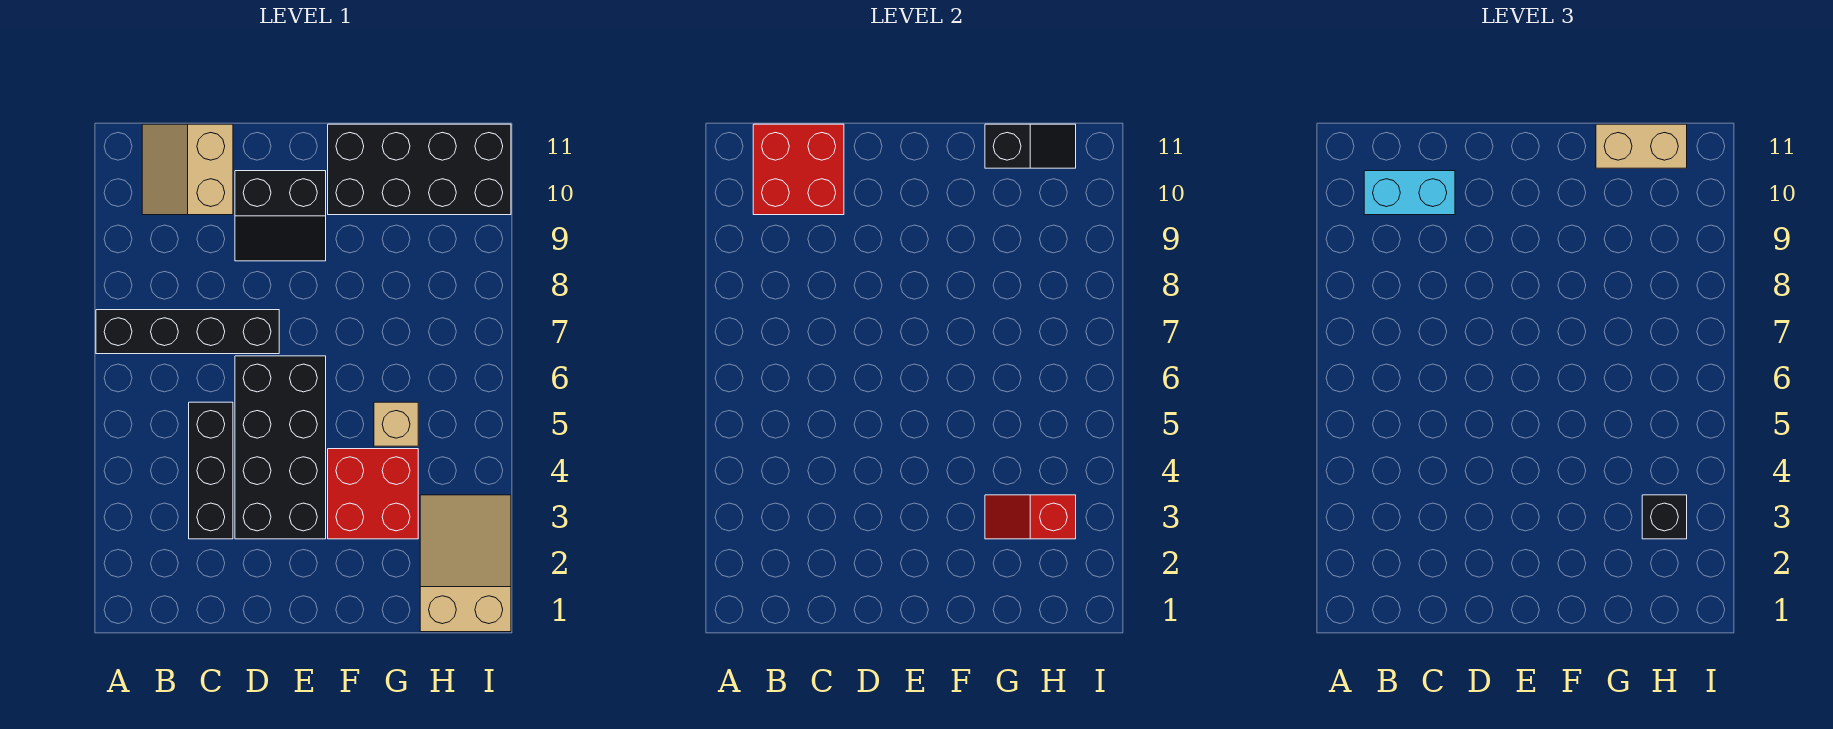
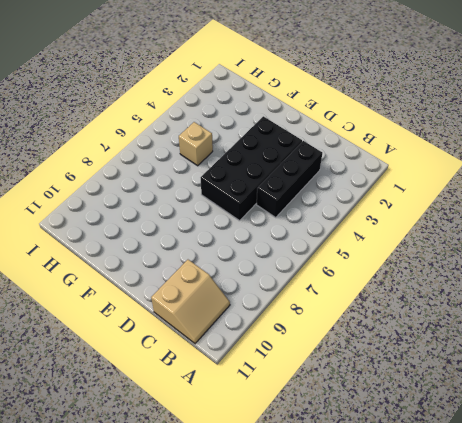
none -> black brick A7:D7 level 1
none -> black slope D9:E10 level 1 top 10
none -> red brick F3:G4 level 1

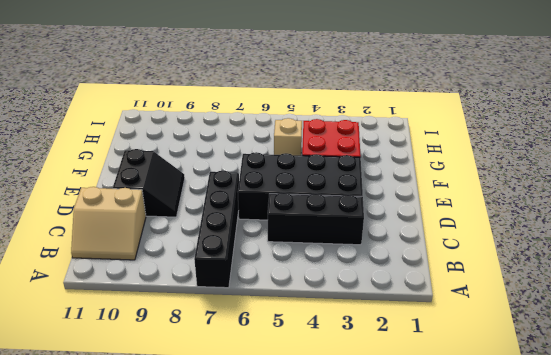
none -> black brick F10:I11 level 1
none -> tan slope H1:I3 level 1 top 1
none -> red brick B10:C11 level 2

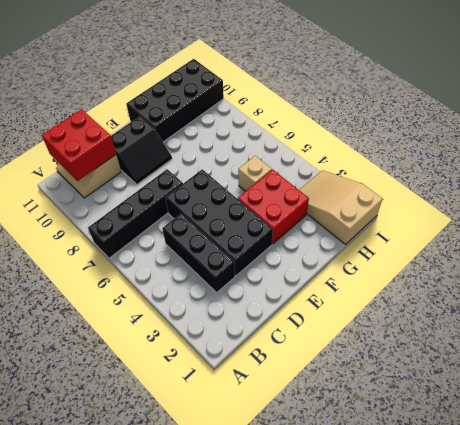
none -> red slope G3:H3 level 2 top H
none -> black slope G11:H11 level 2 top G
none -> cyan brick B10:C10 level 3

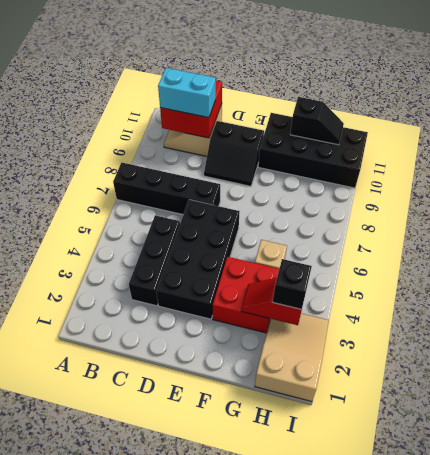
none -> tan brick G11:H11 level 3

